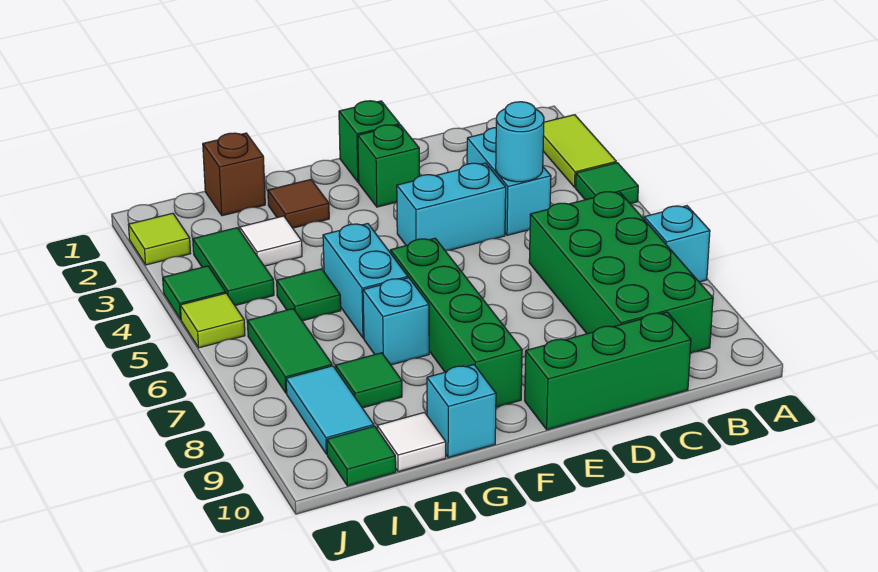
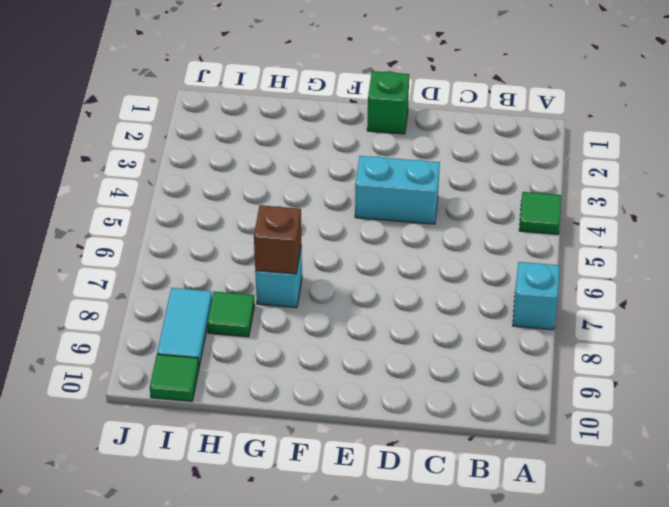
brown brick G7 level 2 -> brown brick H1 level 1
none -> lime tile A2:A3 level 1
none -> green brick B6:C9 level 1
none -> cyan brick C3:C4 level 1

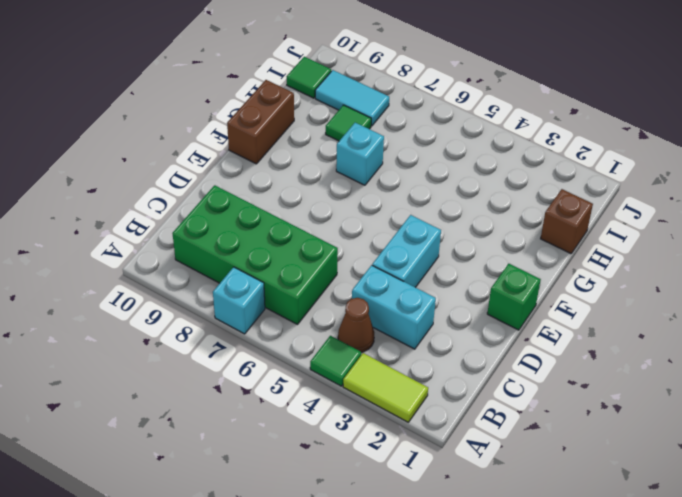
brown cone B4 level 1 -> none
brown brick F10:G10 level 1 -> cyan brick G10 level 1
none -> green brick C10:E10 level 1
none -> green brick E2 level 1
none -> green brick F6:F9 level 1

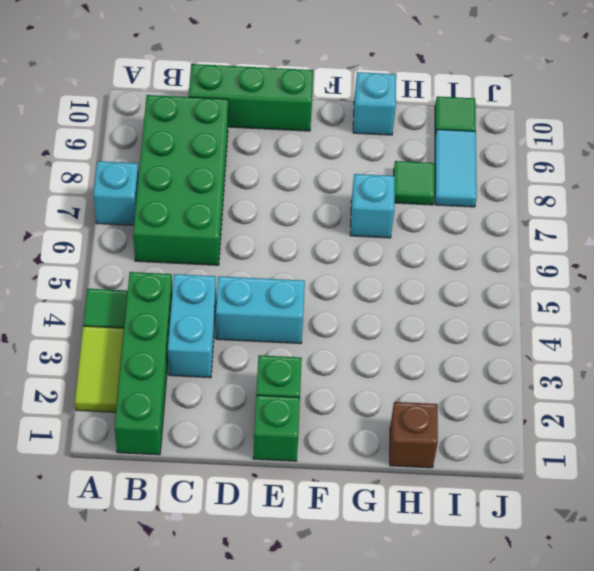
green brick B1:B4 level 1 -> green brick F6:F9 level 1
none -> brown tile G2 level 1
none -> cyan brick G5:G6 level 1
none -> white tile H3 level 1

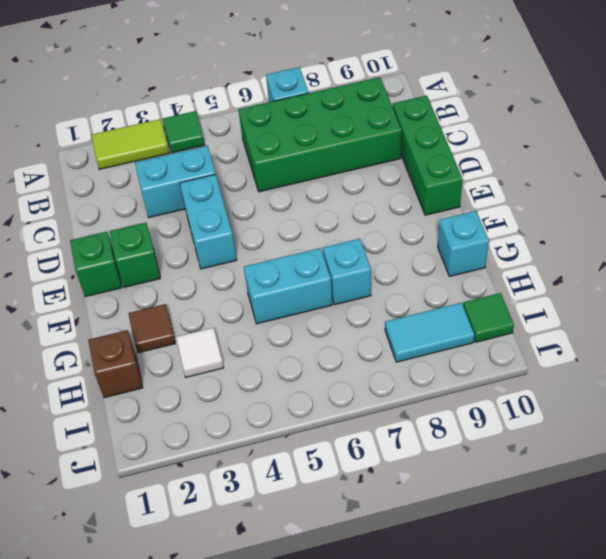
none -> green brick F6:F9 level 1
none -> green tile H5 level 1
none -> green tile H8 level 1

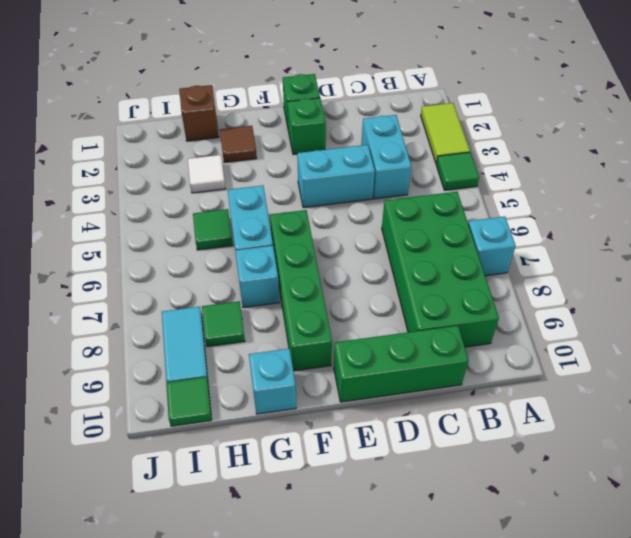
none -> white tile H10 level 1
none -> green tile I3:I4 level 1
none -> green tile I6:I7 level 1

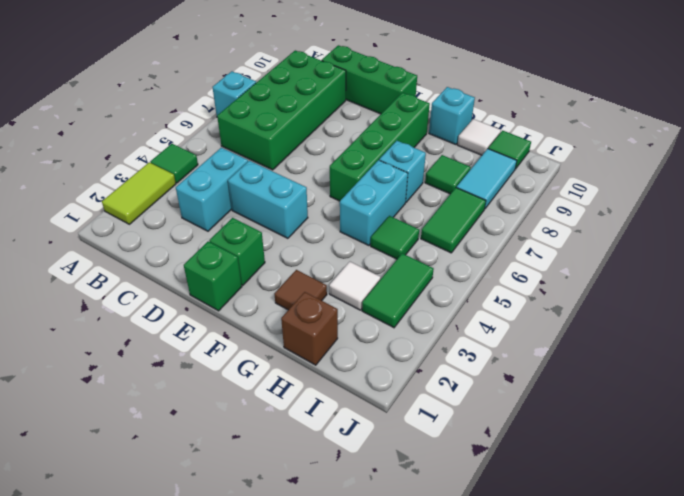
none -> lime tile J2 level 1
none -> green tile J4 level 1
none -> lime tile J5 level 1

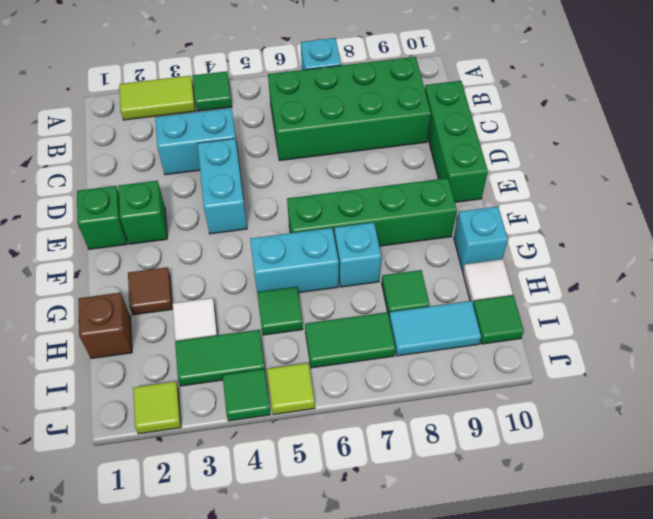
none -> cyan round brick C4 level 2

